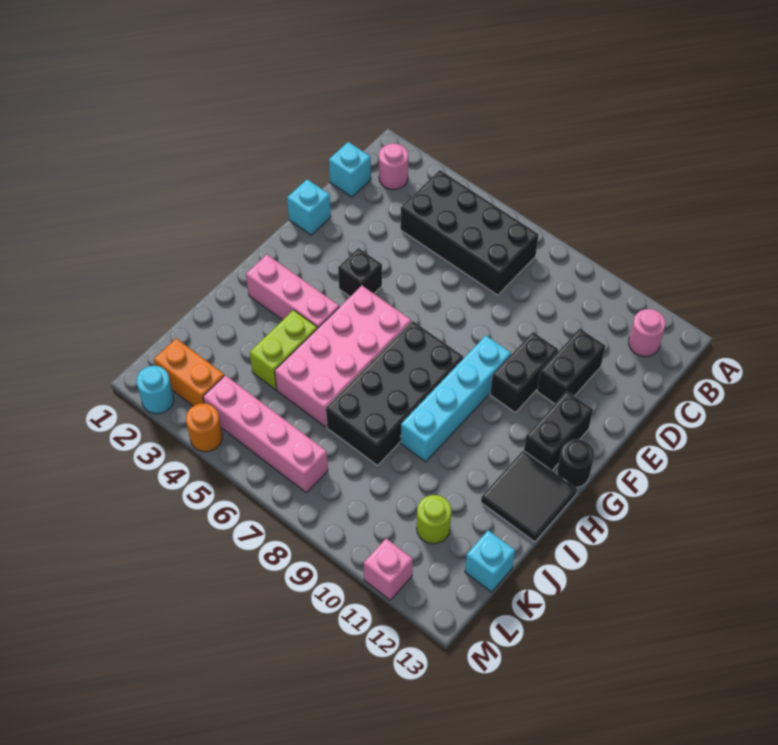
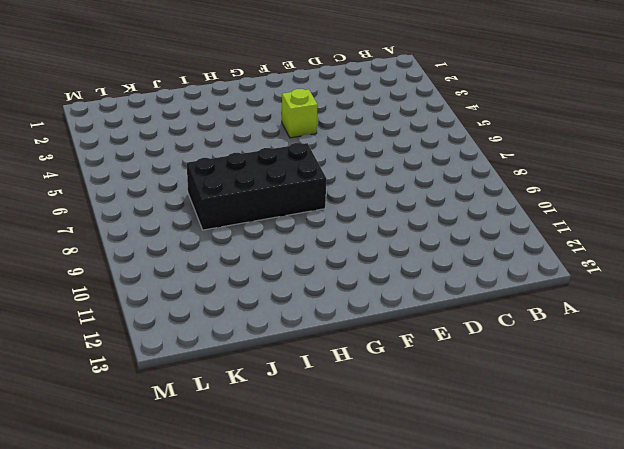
lime brick F4 level 1 -> black brick F4 level 1
none -> pink round brick B2 level 1
none -> black brick B4:C7 level 1
none -> pink round brick B12 level 1

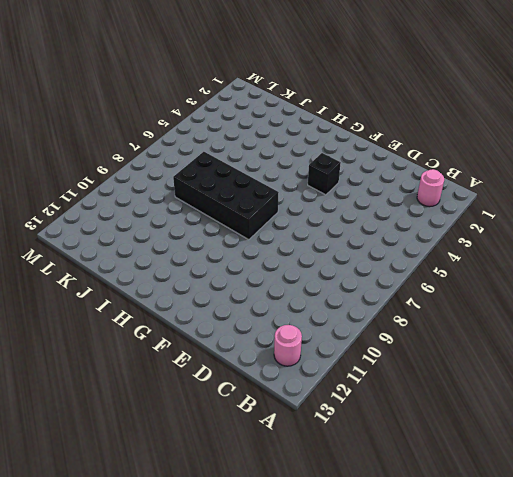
none -> black brick B4:C7 level 1
none -> cyan brick C1 level 1
none -> black brick D11:E11 level 1

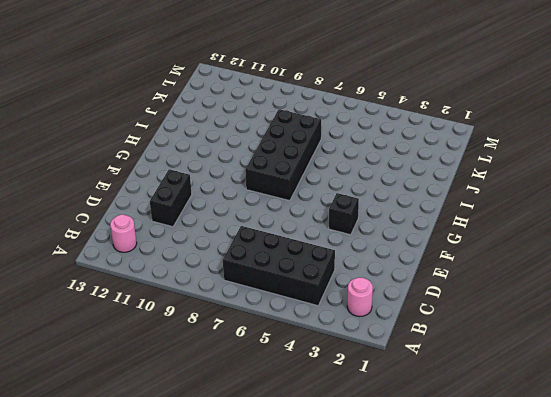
none -> cyan brick C1 level 1
none -> cyan brick E1 level 1
none -> black brick E10:F10 level 1

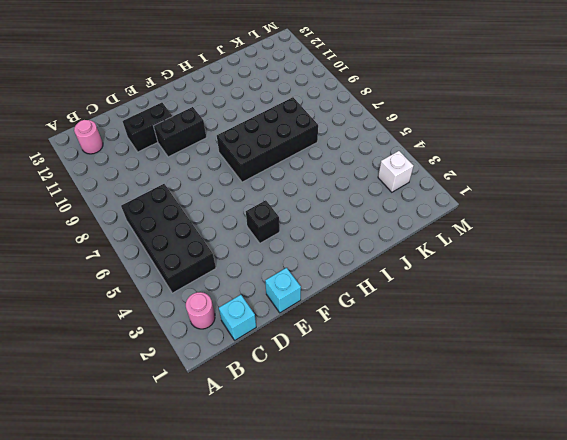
white brick L3 level 1 -> orange brick L2:L3 level 1
none -> cyan brick F9:I9 level 1
none -> black brick F12:G12 level 1
none -> pink brick G5:J6 level 1

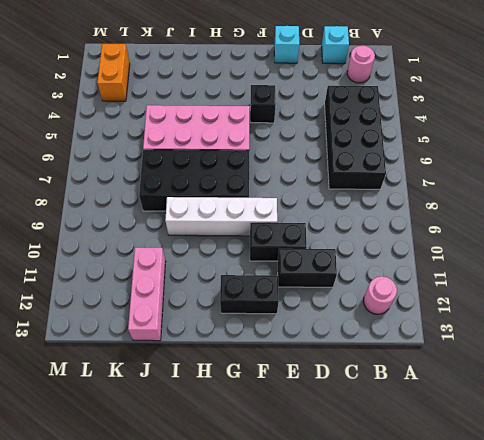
white brick F9:I9 level 1 -> cyan brick F9:I9 level 1
pink brick J11:J13 level 1 -> pink brick H2:H4 level 1
none -> black round brick G13 level 1
none -> black tile H12:I13 level 1
none -> lime brick I4:J4 level 1

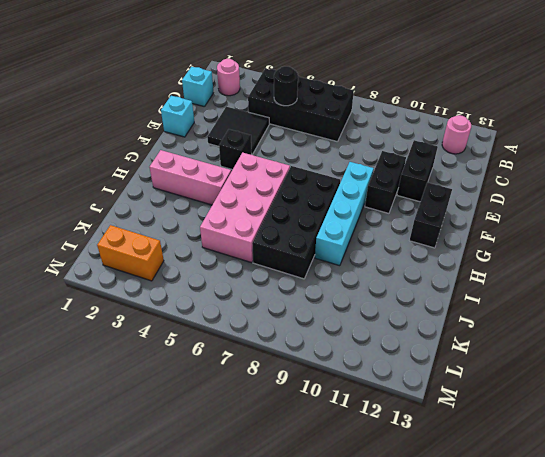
black round brick C5 level 2 -> black round brick G13 level 1
black tile D3:E4 level 1 -> black tile H12:I13 level 1
none -> lime brick I4:J4 level 1
none -> lime round brick K11 level 1
none -> cyan brick K13 level 1

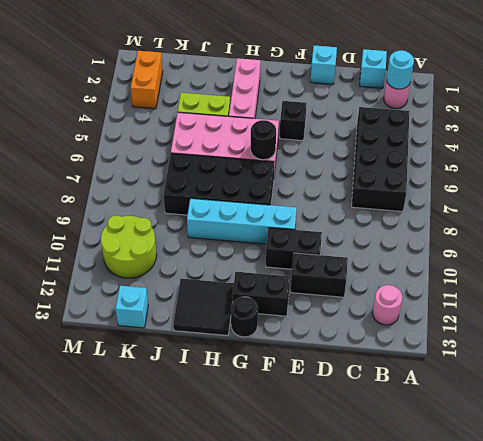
cyan round brick B2 level 2 -> cyan round brick M2 level 1
black round brick G6 level 2 -> none
lime round brick K10:L11 level 1 -> lime round brick K11 level 1
none -> pink brick L4:L7 level 1
none -> orange round brick M4 level 1
none -> pink brick M11 level 1

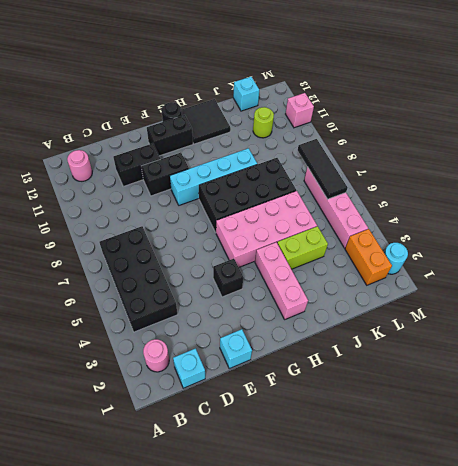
black tile L6:L8 level 2 -> none
none -> orange round brick M4 level 1

